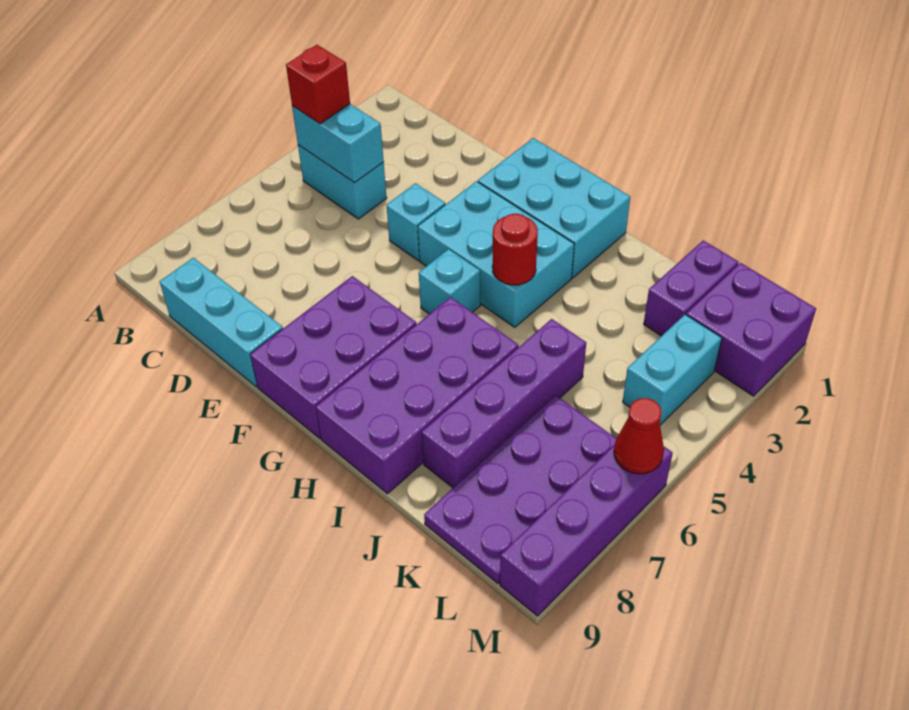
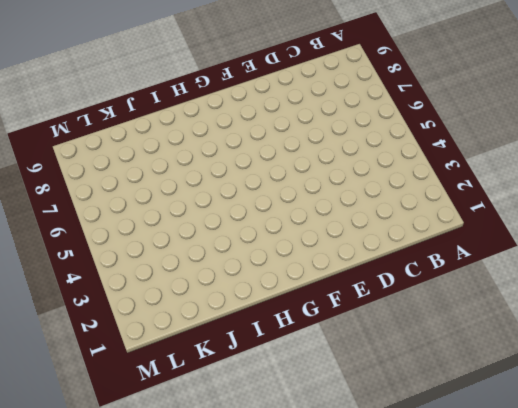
none -> cyan brick B4:C4 level 1
none -> cyan brick C9:E9 level 1
none -> cyan brick E4 level 1

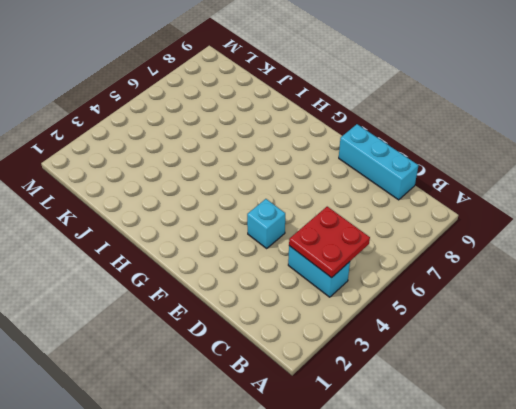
red plate B4:C5 level 2 -> cyan brick B4:C4 level 2
none -> cyan brick F1:H2 level 1
none -> cyan brick F3:H4 level 1
none -> purple brick F7:G9 level 1

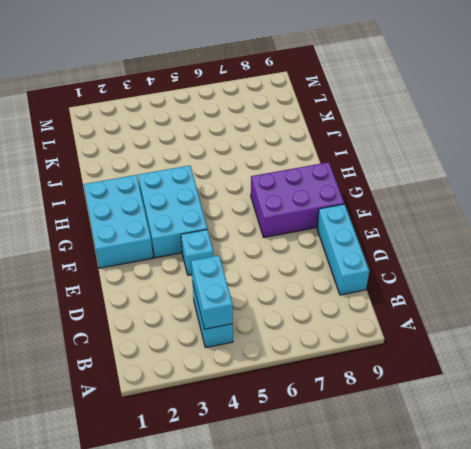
none -> cyan brick G5 level 1
none -> purple brick H6:I9 level 1
none -> purple brick J5:J8 level 1

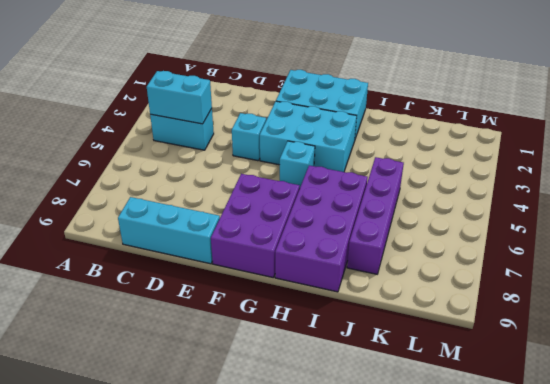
none -> purple brick K1:K2 level 1
none -> purple plate K6:L9 level 1
none -> purple brick L1:M2 level 1

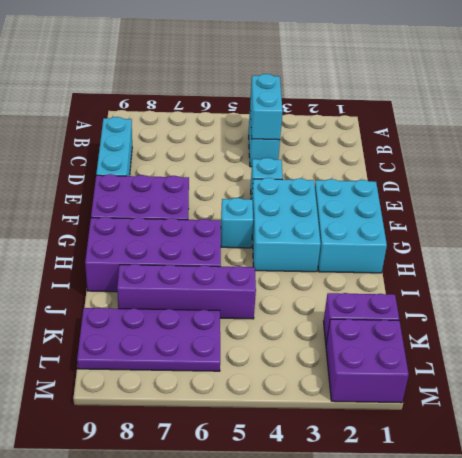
none -> cyan brick L3:L4 level 1
none -> purple brick M6:M9 level 1
none -> red round brick H4 level 2

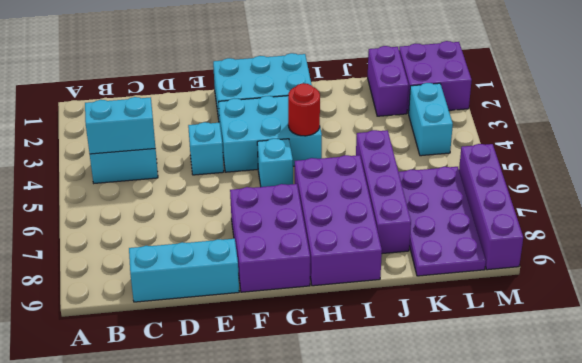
none -> red cone M6 level 2
none -> red brick B4 level 3

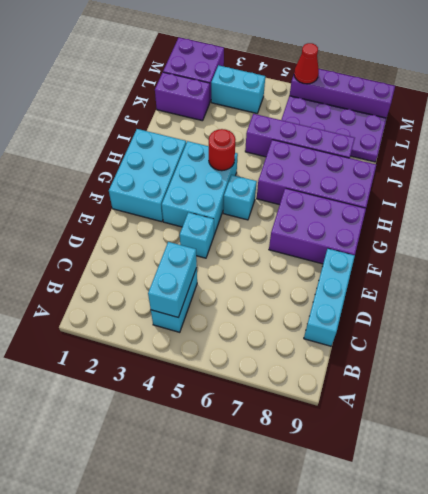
none -> red brick B4 level 3

